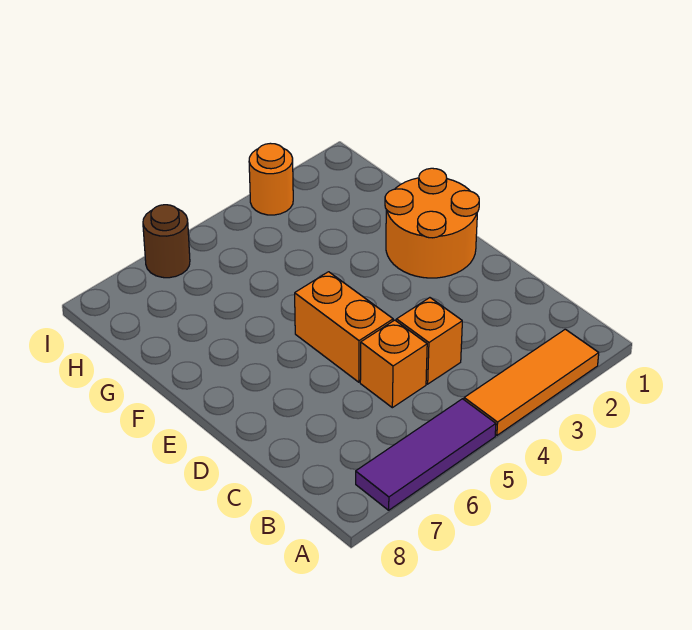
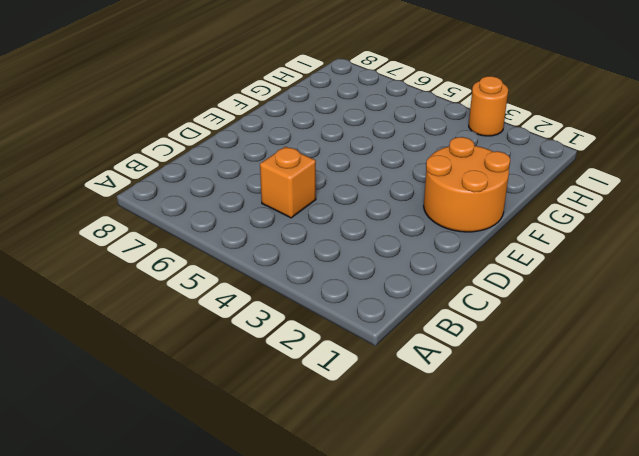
none -> orange tile A2:A4 level 1
none -> purple tile A5:A7 level 1

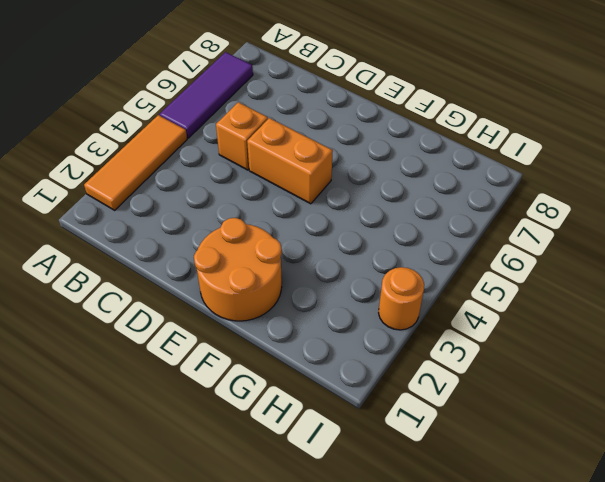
none -> orange brick C4 level 1
none -> brown round brick I6 level 1

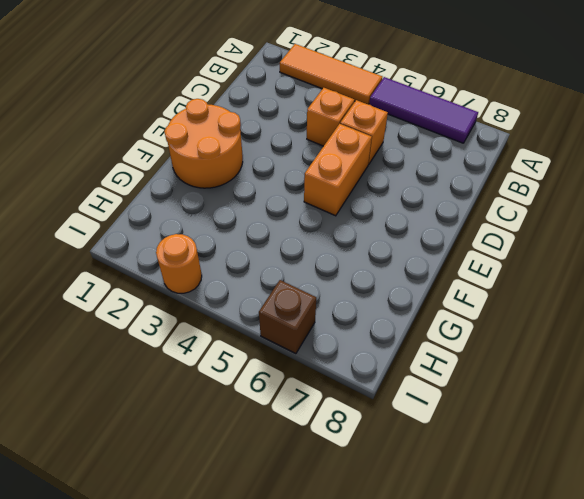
brown brick I6 level 1 -> brown round brick I6 level 1

